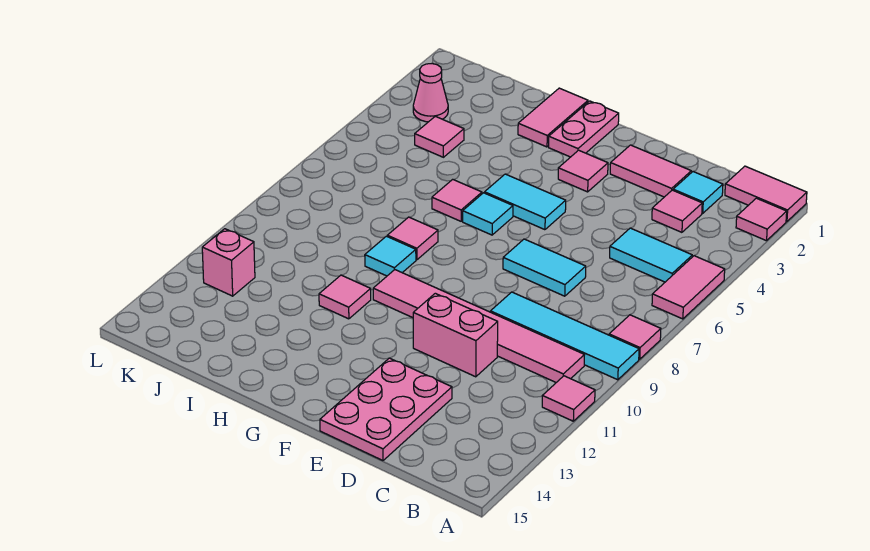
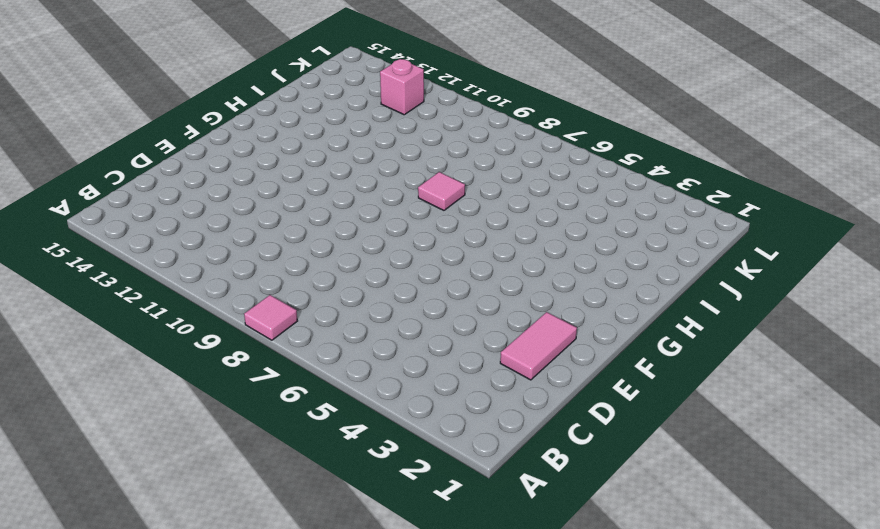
none -> pink tile A1:B1 level 1
none -> pink tile A2 level 1
none -> pink tile A5:A6 level 1

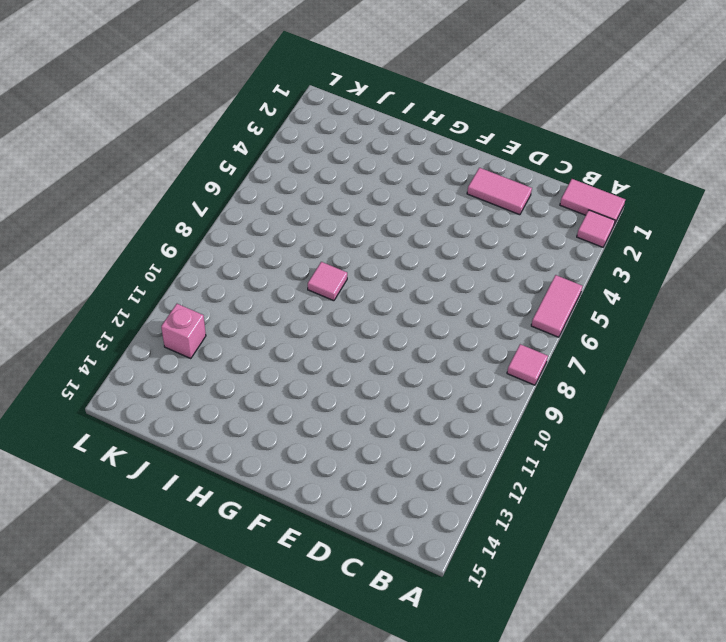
none -> cyan tile A9:D9 level 1
none -> pink tile A11 level 1
none -> cyan tile B5:C5 level 1

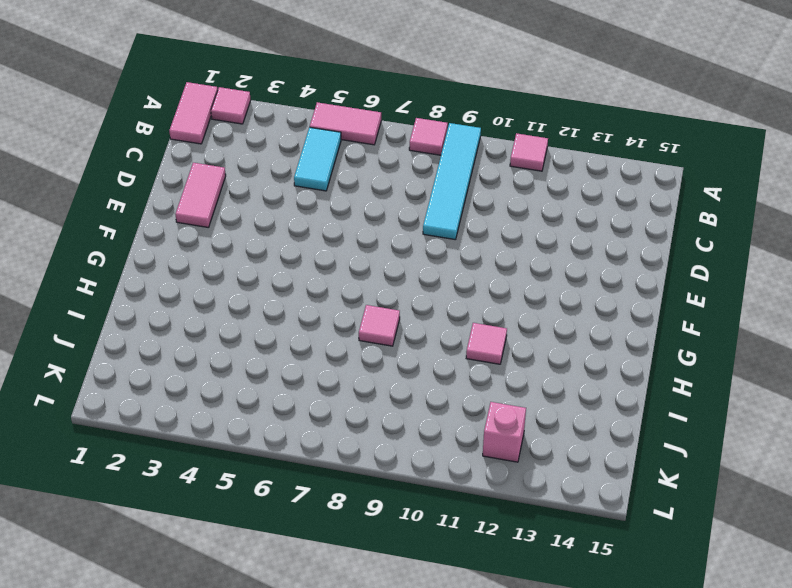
none -> pink tile B10:G10 level 1
none -> cyan tile C2 level 1
none -> pink tile C3 level 1

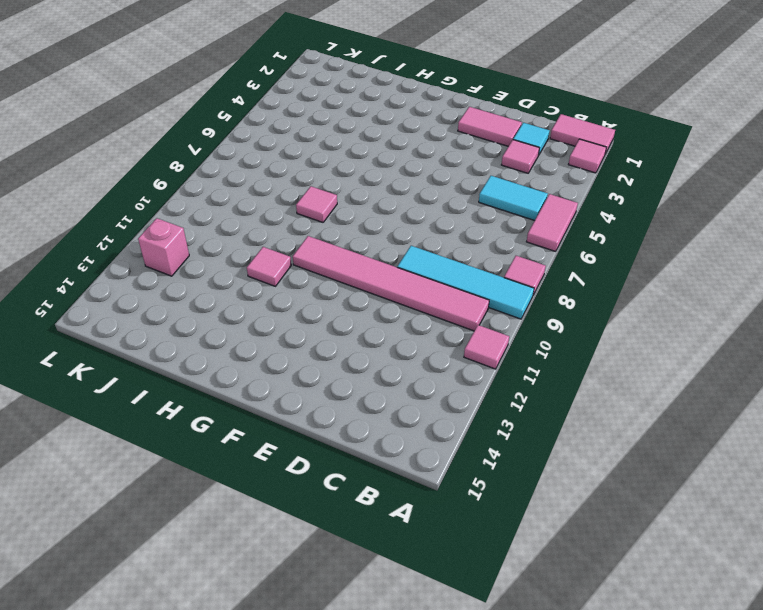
none -> cyan tile D7:E7 level 1
none -> pink brick D11:E11 level 1
none -> pink plate D13:E15 level 1

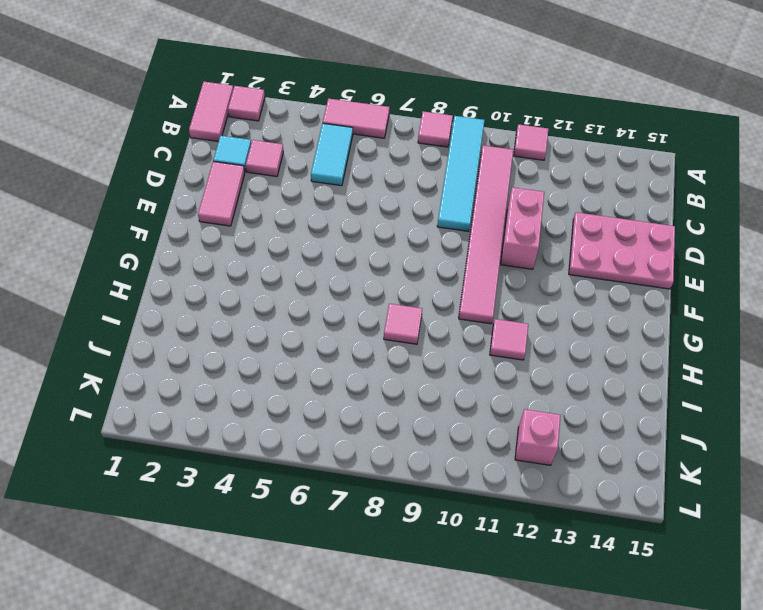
none -> cyan tile D7:E7 level 1
none -> pink tile F3 level 1
none -> cyan tile F5:G5 level 1

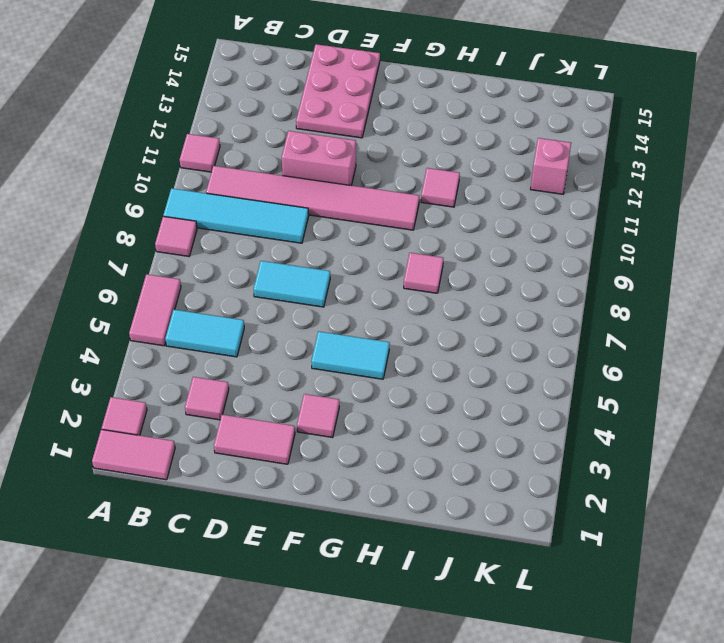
none -> cyan tile C2 level 1
none -> pink plate G1:G2 level 1
none -> cyan tile G6 level 1

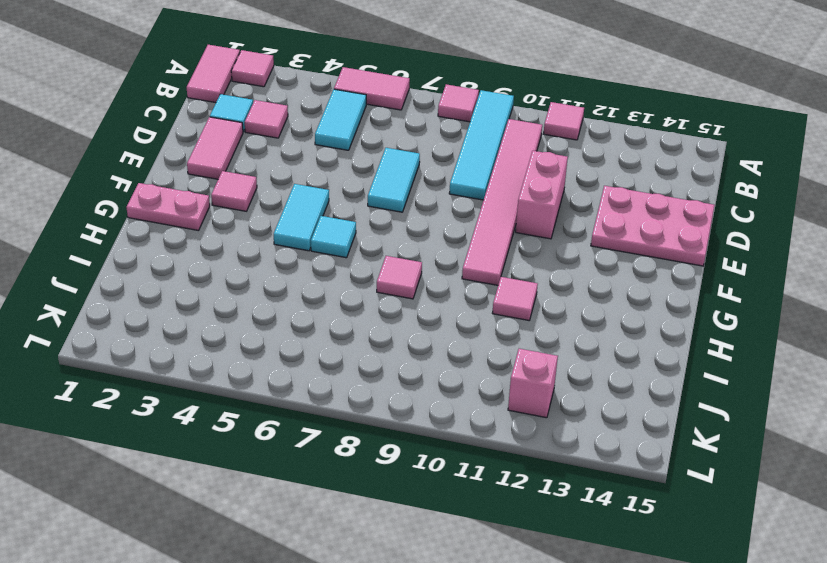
none -> pink tile H1:H2 level 1
none -> pink tile H6 level 1
none -> cyan tile H9 level 1

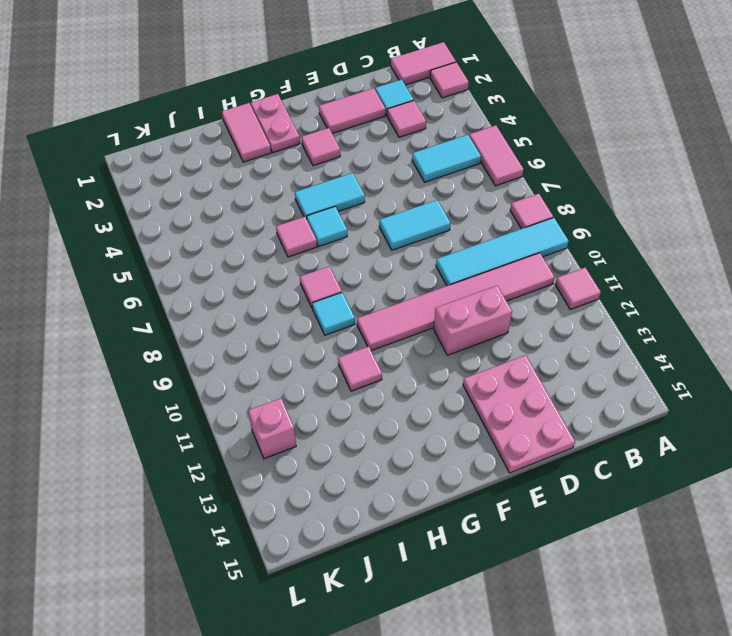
none -> pink tile J4 level 1
none -> pink cone K3 level 1

